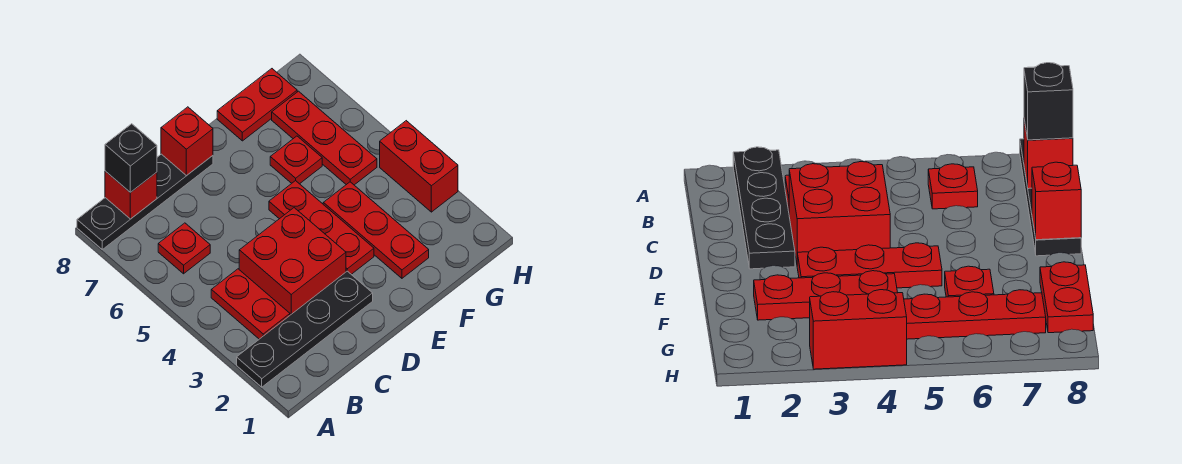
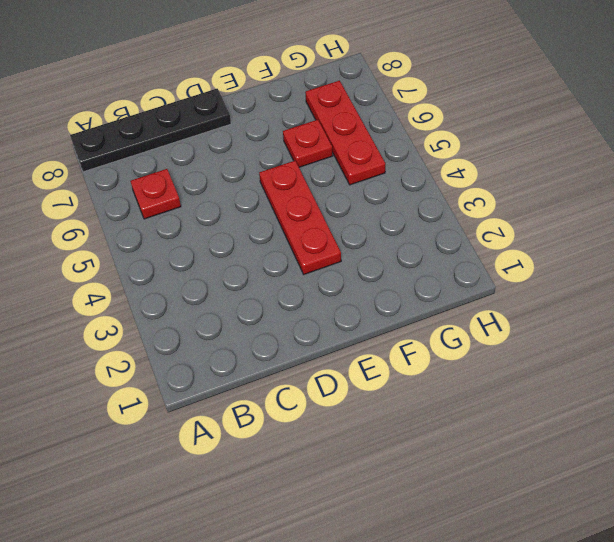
none -> black plate A2:D2 level 1
none -> red plate B3:B4 level 1
none -> red brick C3:D4 level 1

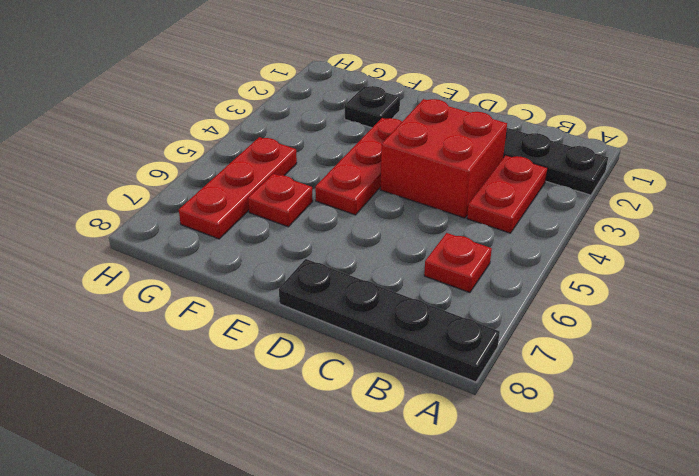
black plate F2 level 1 -> red plate F2:F4 level 1
none -> red plate F8:G8 level 1
none -> red brick H3:H4 level 1
none -> red brick B8 level 2

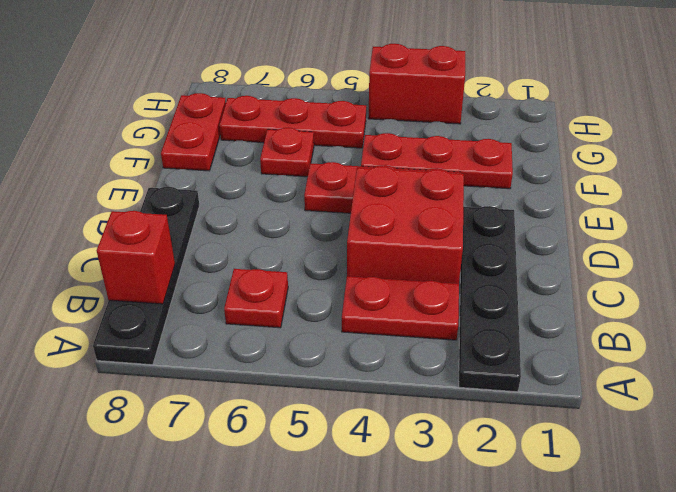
none -> red brick D8 level 2
none -> black brick B8 level 3

